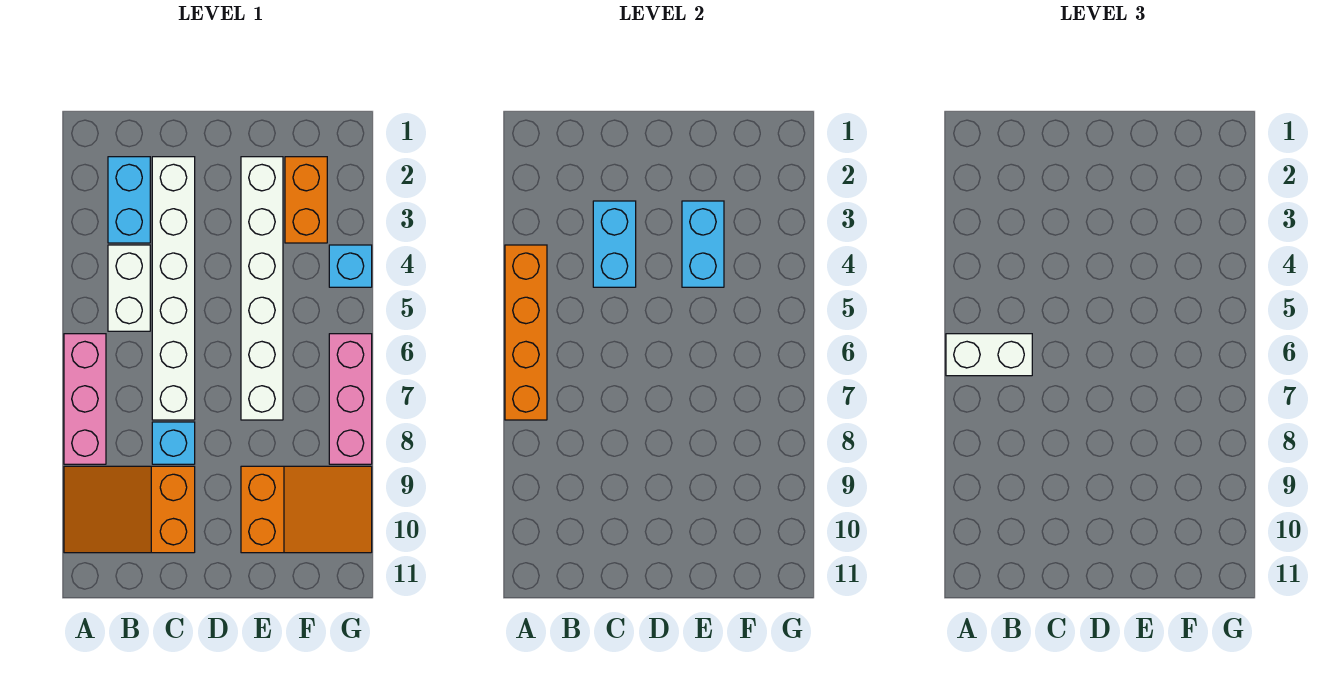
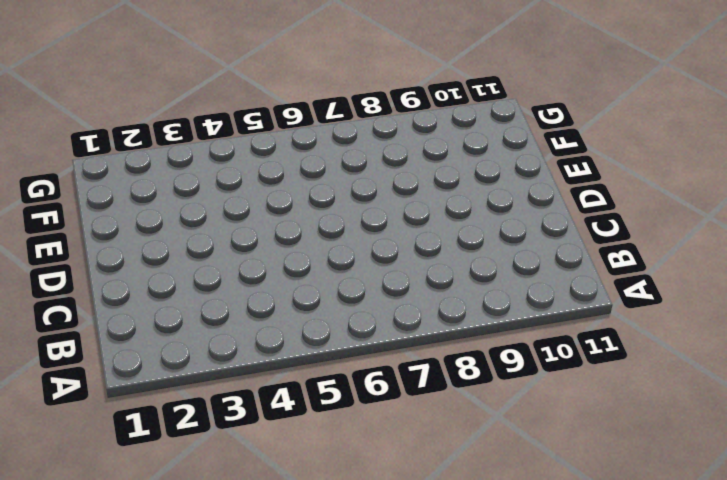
none -> pink brick A6:A8 level 1
none -> orange slope A9:C10 level 1 top C
none -> cyan brick B2:B3 level 1

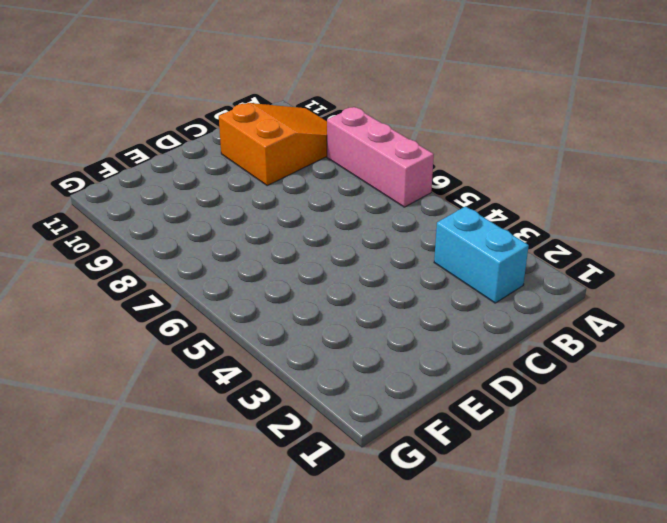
none -> white brick B4:B5 level 1
none -> white brick C2:C7 level 1
none -> cyan brick C8 level 1

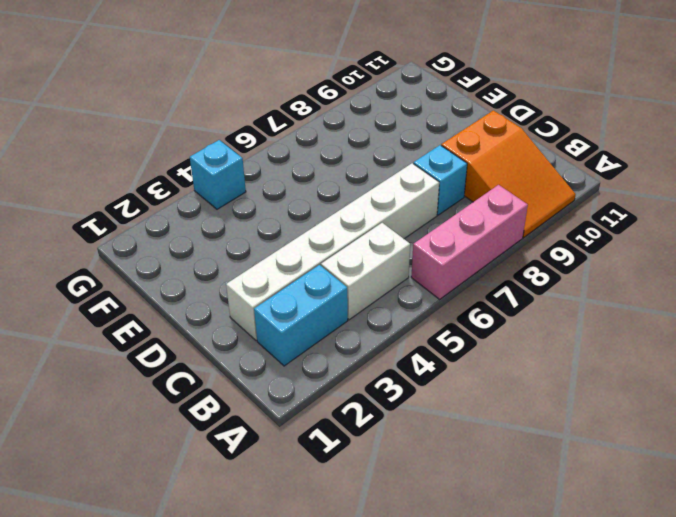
none -> white brick E2:E7 level 1
none -> orange slope E9:G10 level 1 top E
none -> orange brick F2:F3 level 1

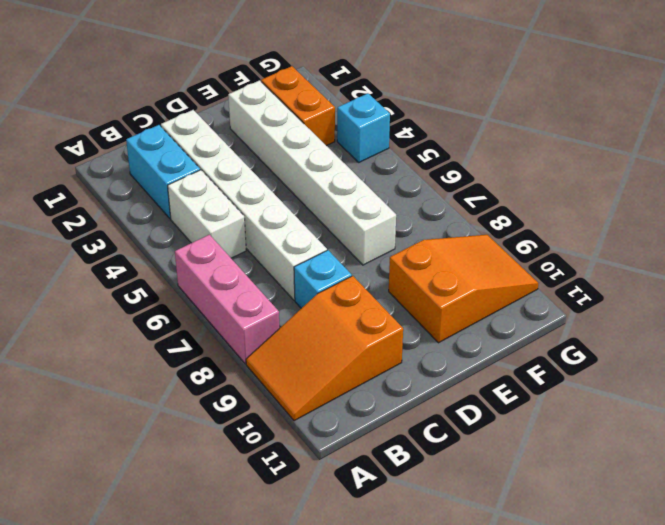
none -> pink brick G6:G8 level 1
none -> orange brick A4:A7 level 2
none -> cyan brick C3:C4 level 2

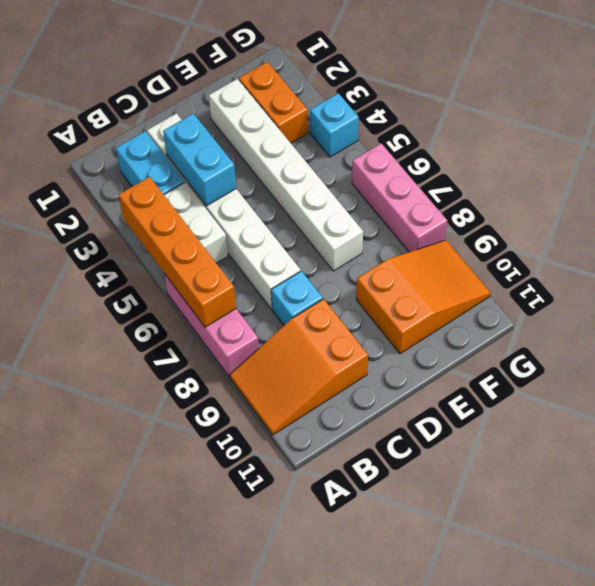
none -> cyan brick E3:E4 level 2
none -> white brick A6:B6 level 3

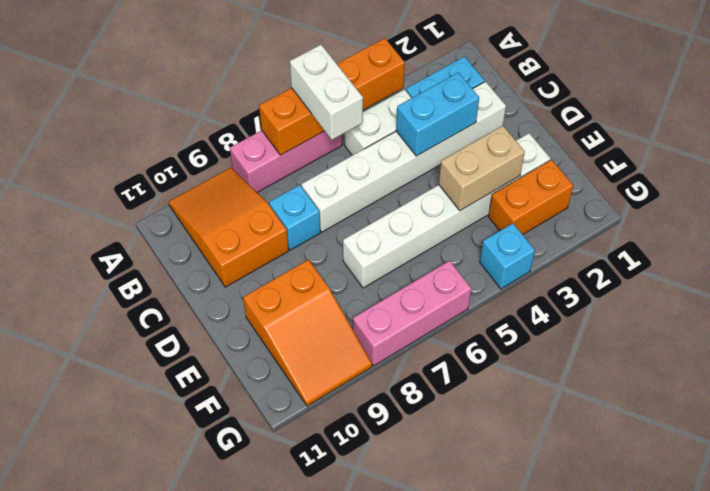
tan brick E3:E4 level 2 -> cyan brick E3:E4 level 2

